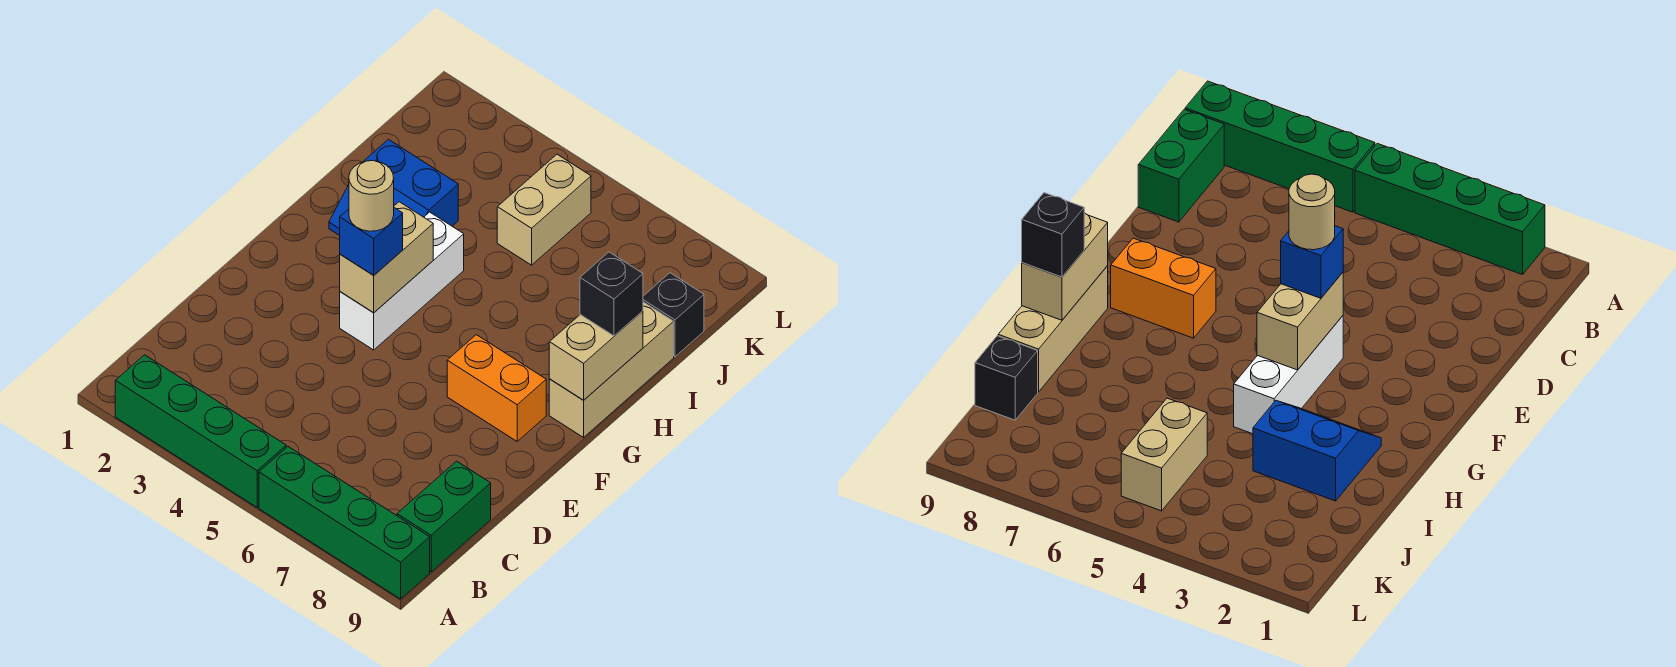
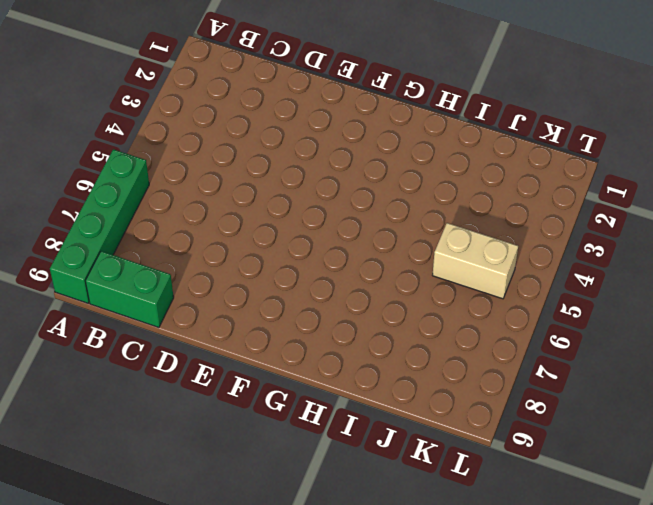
none -> green brick A2:A5 level 1
none -> white brick F4:H4 level 1
none -> orange brick F7:F8 level 1

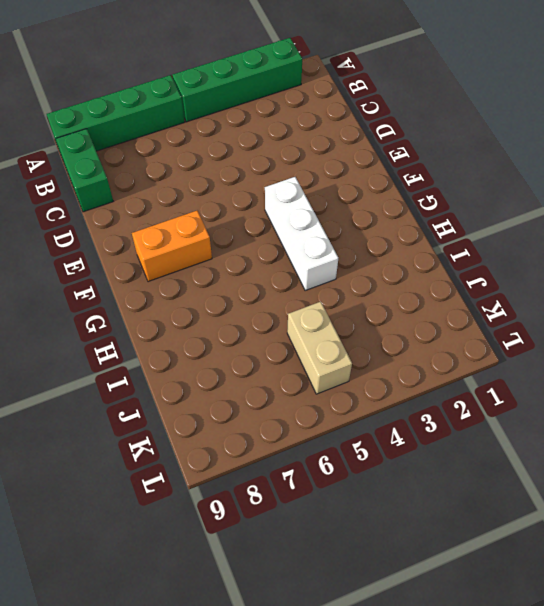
none -> tan brick G9:I9 level 1
none -> blue slope H2:I3 level 1 top I
none -> black brick J9 level 1

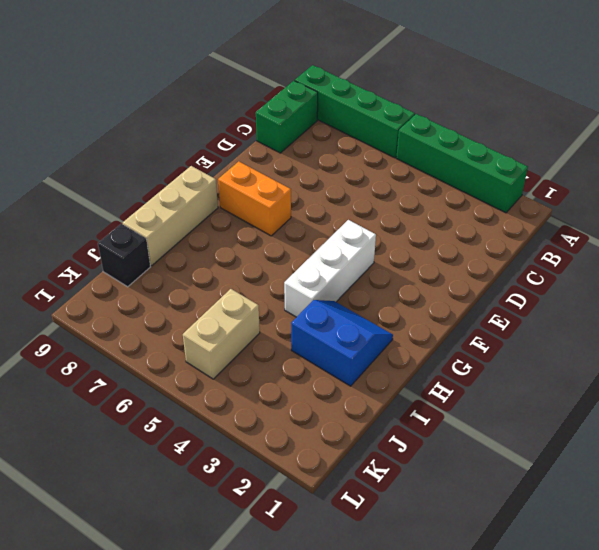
none -> tan brick F4:G4 level 2
none -> tan brick G9:H9 level 2
none -> blue brick F4 level 3

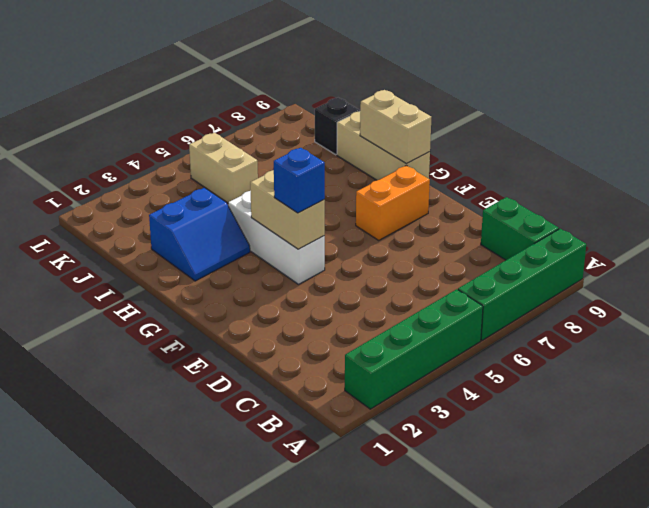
none -> black brick H9 level 3
none -> tan round brick F4 level 4

